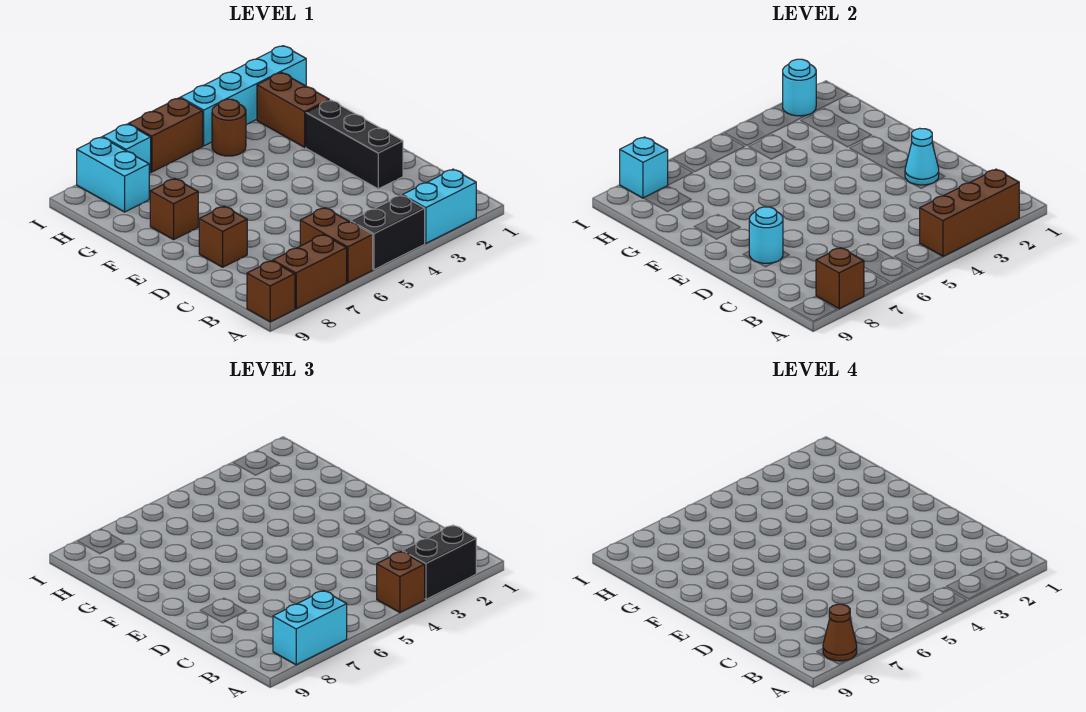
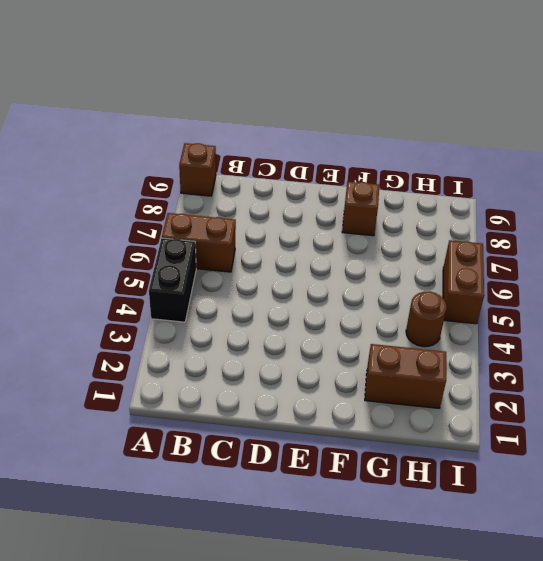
none -> cyan brick A2:A3 level 1
none -> brown brick A7:A8 level 1
none -> black brick D2:F2 level 1

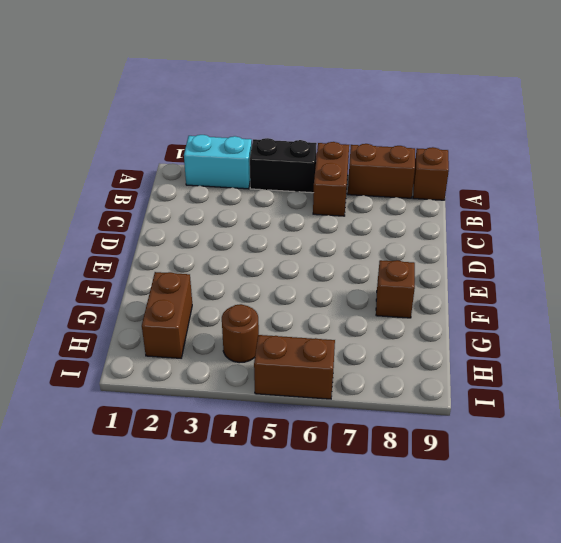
none -> black brick D2:F2 level 1
none -> brown brick D8 level 1
none -> cyan brick H8:I8 level 1

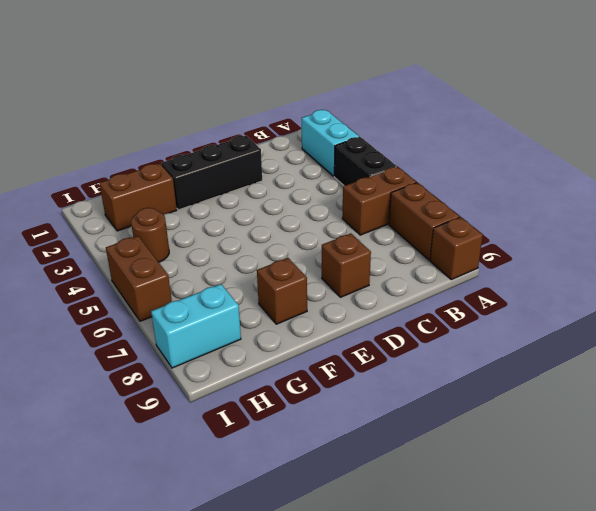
none -> cyan brick I1:I4 level 1
none -> cyan brick I7 level 1
none -> brown brick A2:A4 level 2

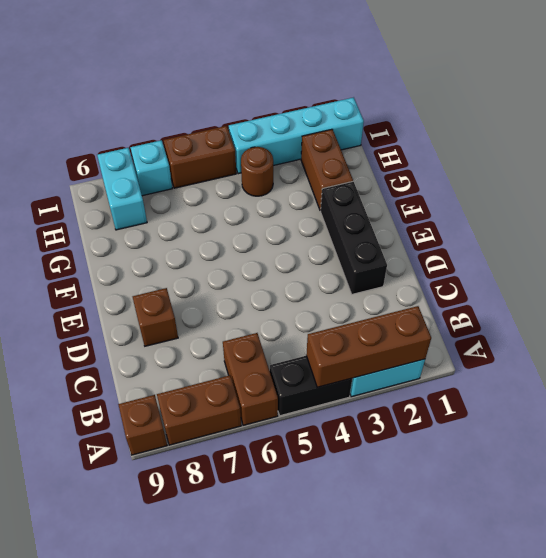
none -> brown brick F8 level 1
none -> brown brick A8 level 2
none -> cyan cone D2 level 2

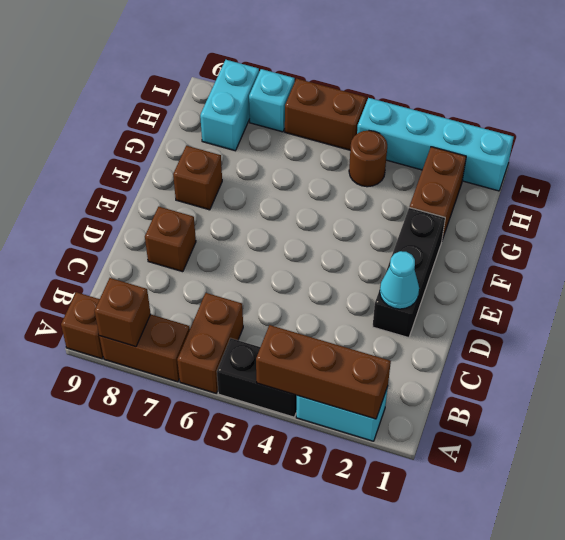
none -> cyan round brick D8 level 2
none -> cyan round brick I2 level 2
none -> cyan brick I8 level 2

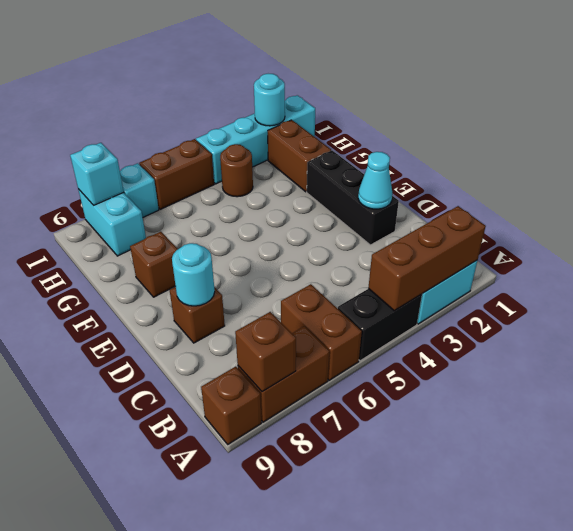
none -> black brick A2:A3 level 3
none -> brown brick A4 level 3
none -> cyan brick A7:A8 level 3

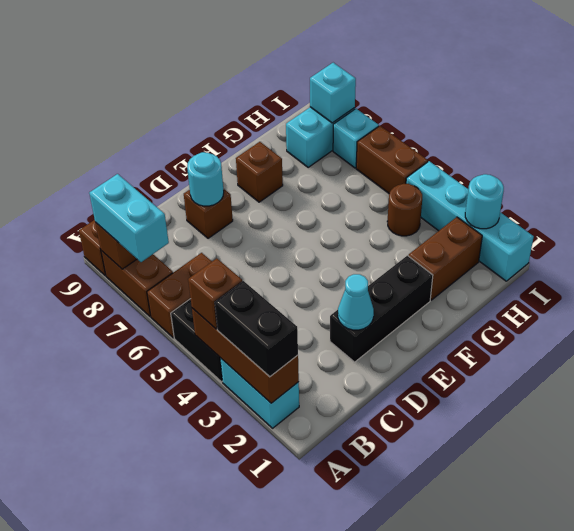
none -> brown cone A8 level 4

